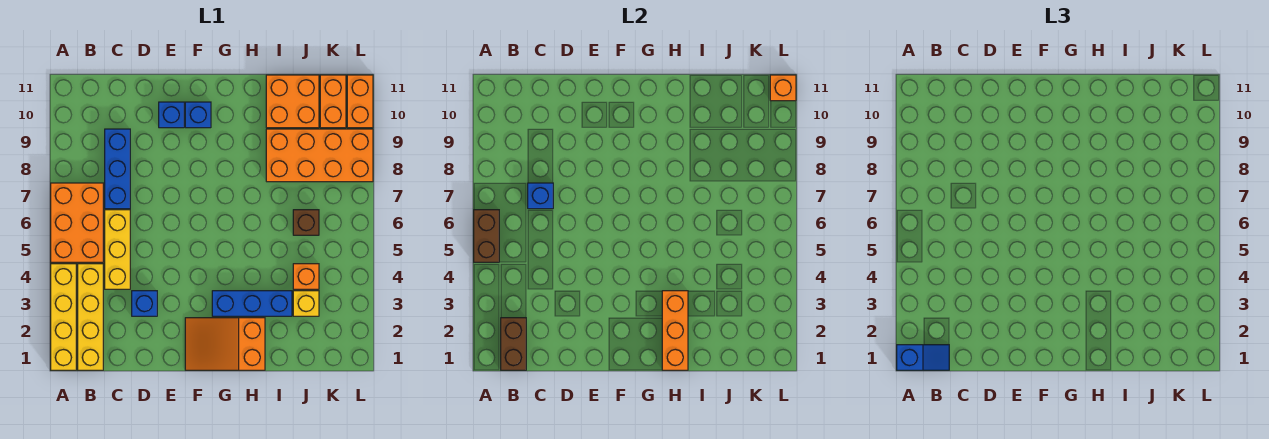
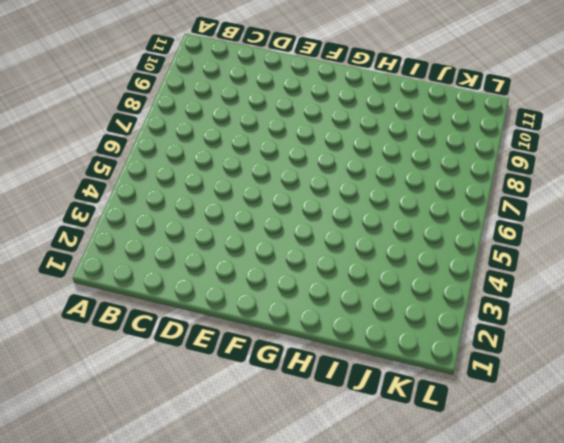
none -> yellow brick A1:A4 level 1
none -> orange brick A5:B7 level 1
none -> yellow brick B1:B4 level 1

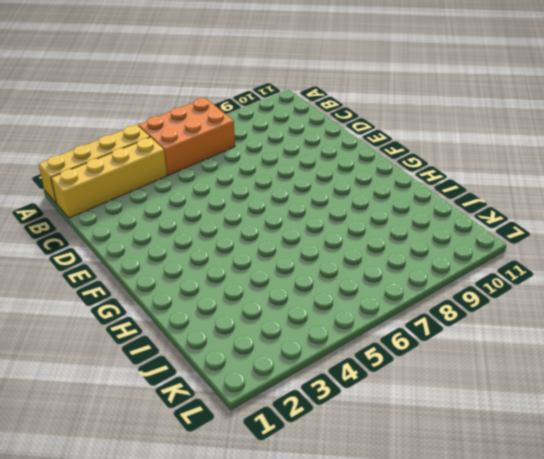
none -> yellow brick C4:C6 level 1
none -> blue brick C7:C9 level 1
none -> blue brick D3 level 1

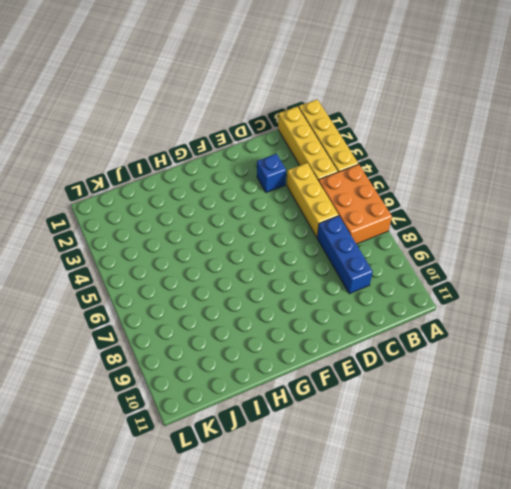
none -> blue brick E10 level 1
none -> orange slope F1:H2 level 1 top H
none -> blue brick F10 level 1

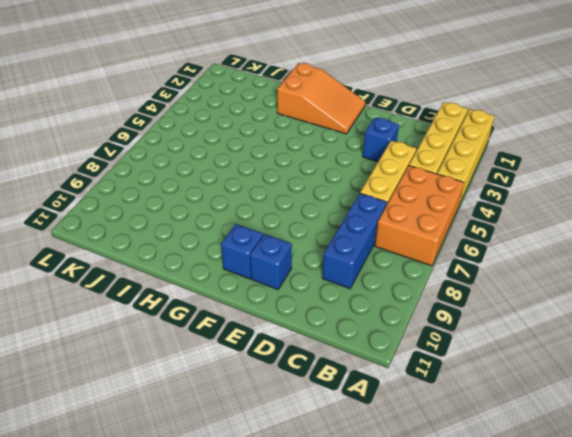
none -> blue brick G3:I3 level 1
none -> orange brick I8:L9 level 1
none -> orange brick I10:J11 level 1

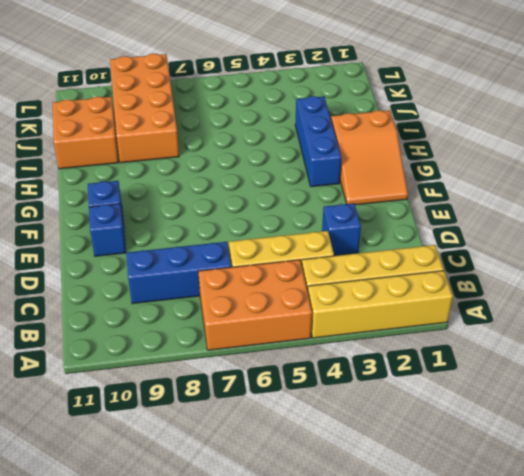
none -> yellow brick J3 level 1
none -> orange brick J4 level 1
none -> brown brick J6 level 1

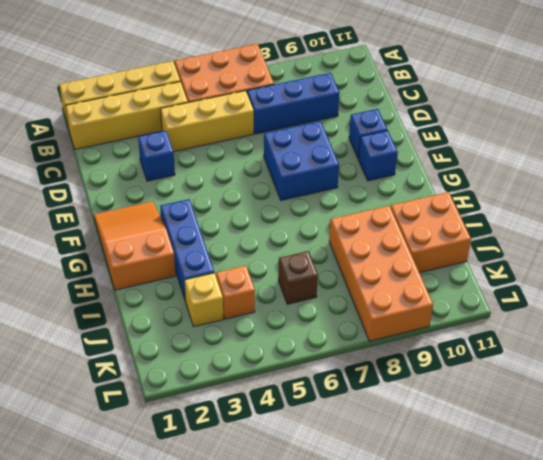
blue brick E7:F8 level 1 -> none
none -> orange brick K10:K11 level 1
none -> orange brick L10:L11 level 1
none -> brown brick A5:A6 level 2

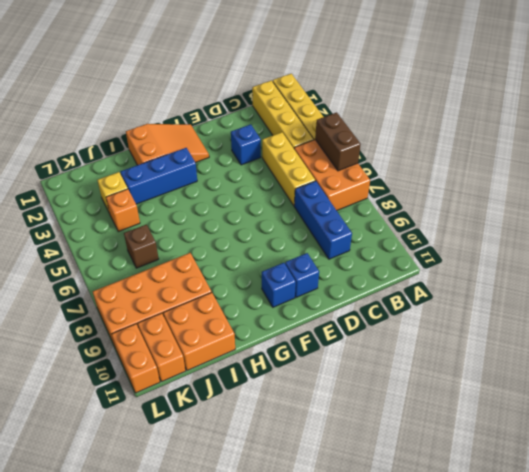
none -> brown brick B1:B2 level 2
none -> blue brick C7 level 2
none -> orange brick H1:H3 level 2

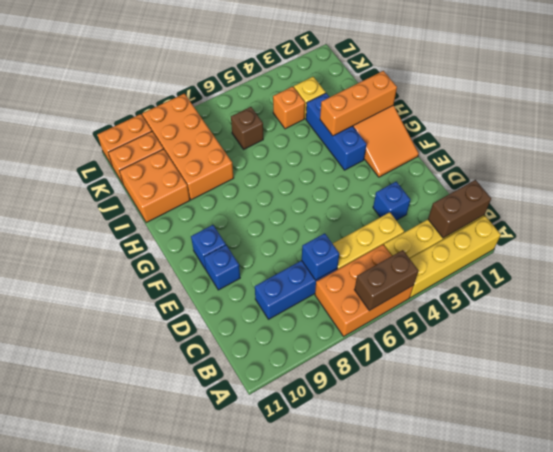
none -> orange brick L11 level 2
none -> blue slope A1:B1 level 3 top A

